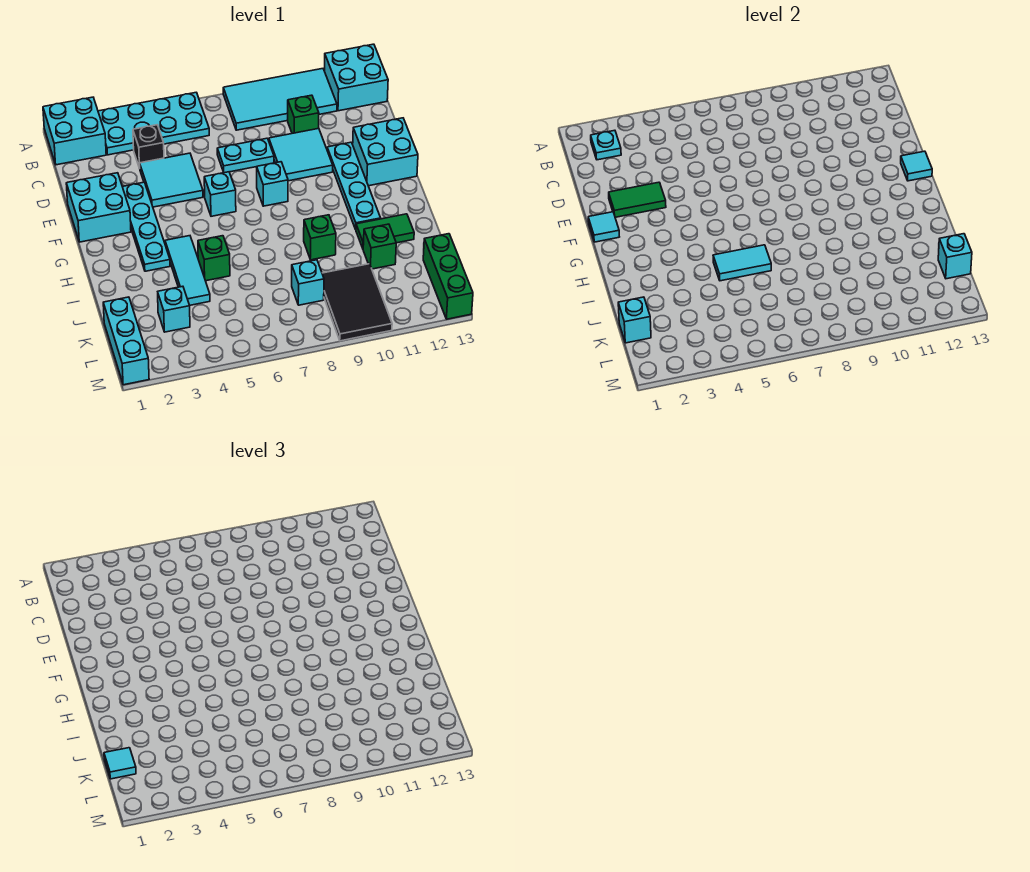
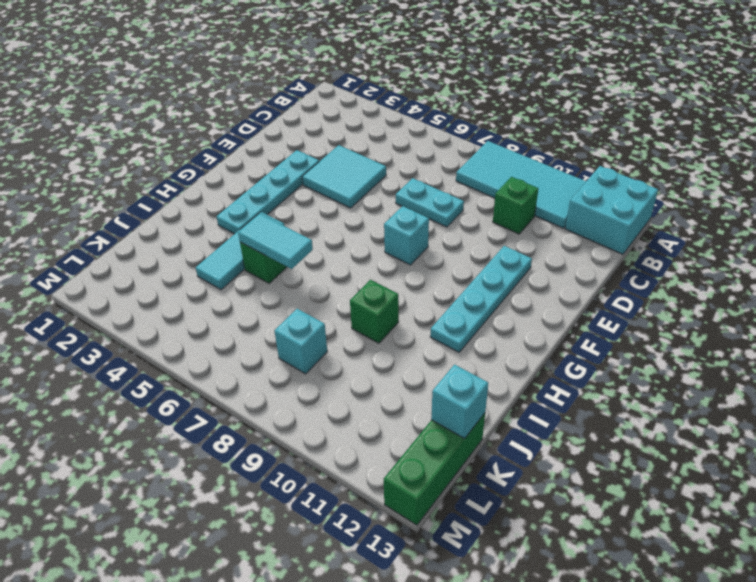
none -> cyan brick A1:B2 level 1
none -> cyan plate A3:B6 level 1
none -> black brick C4 level 1
none -> cyan tile D9:E10 level 1

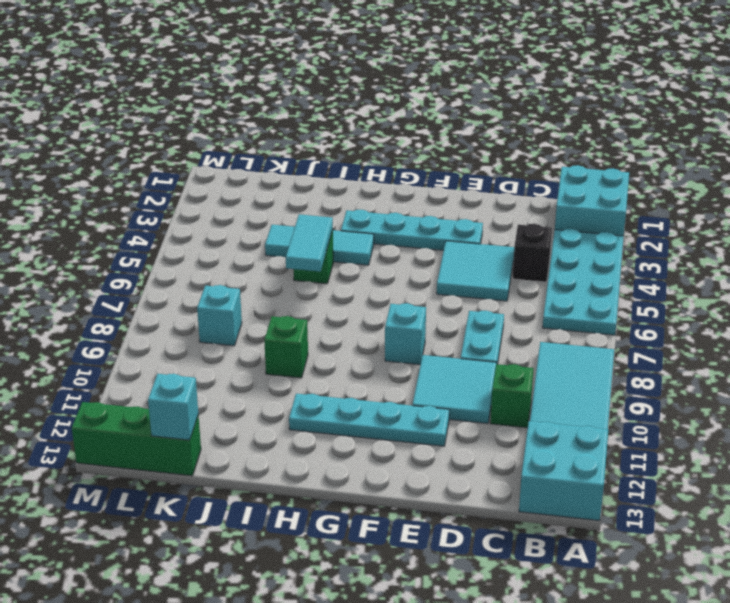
none -> cyan brick E1:F2 level 1
none -> cyan brick E12:F13 level 1
none -> cyan brick F6 level 1
none -> green tile I11:I12 level 1

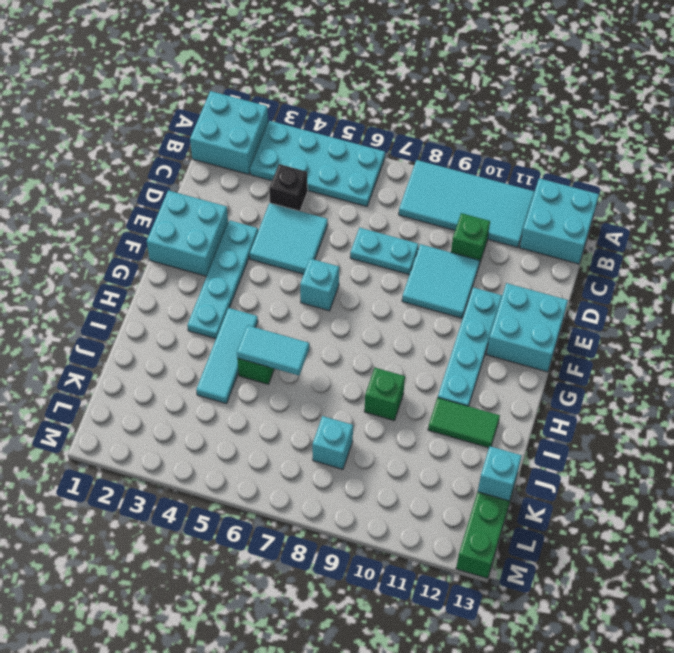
none -> cyan brick F8 level 1
none -> green brick J11 level 1
none -> cyan brick K1:M1 level 1
none -> cyan brick K3 level 1

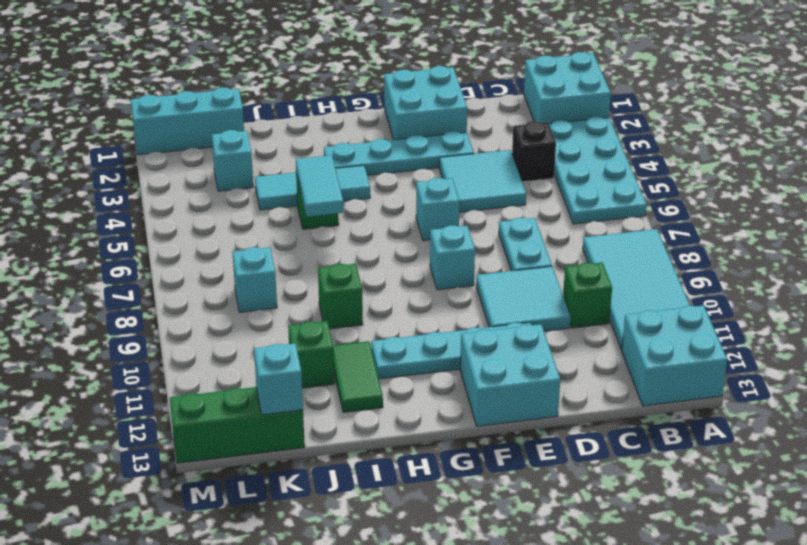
none -> black tile K9:M10 level 1
none -> cyan plate B2 level 2
none -> green tile E2:E3 level 2
none -> cyan tile F1 level 2

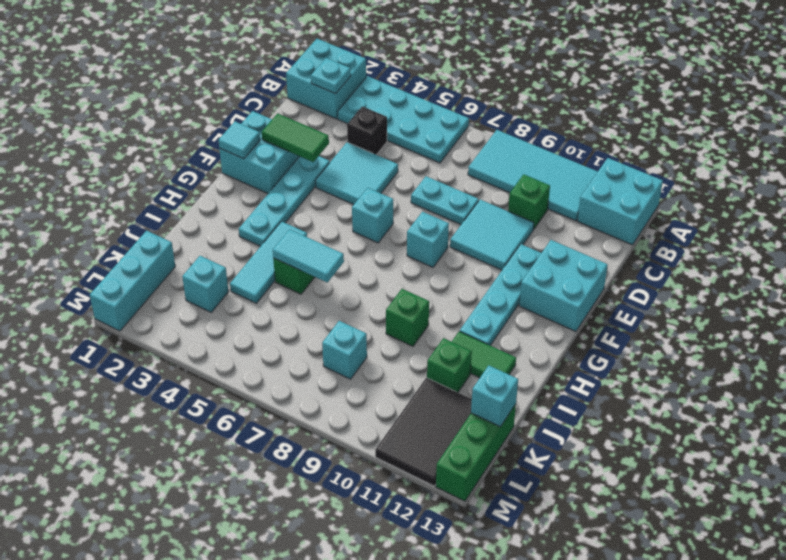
black tile K11:M12 level 1 -> black tile K9:M10 level 1
none -> cyan tile F13 level 2
none -> cyan brick K1 level 2
none -> cyan tile K1 level 3

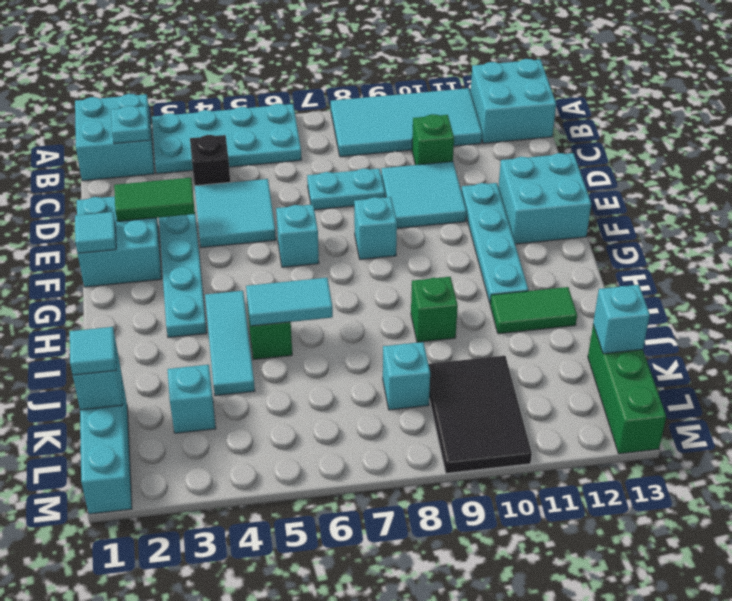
none -> green brick J11 level 1
none -> cyan tile F13 level 2

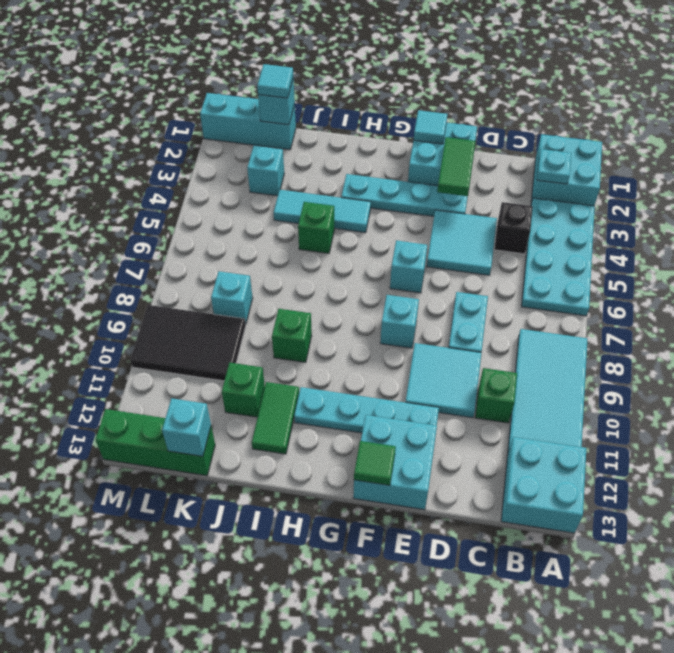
green tile F13 level 2 -> cyan tile F13 level 2
none -> cyan tile I5:I6 level 2

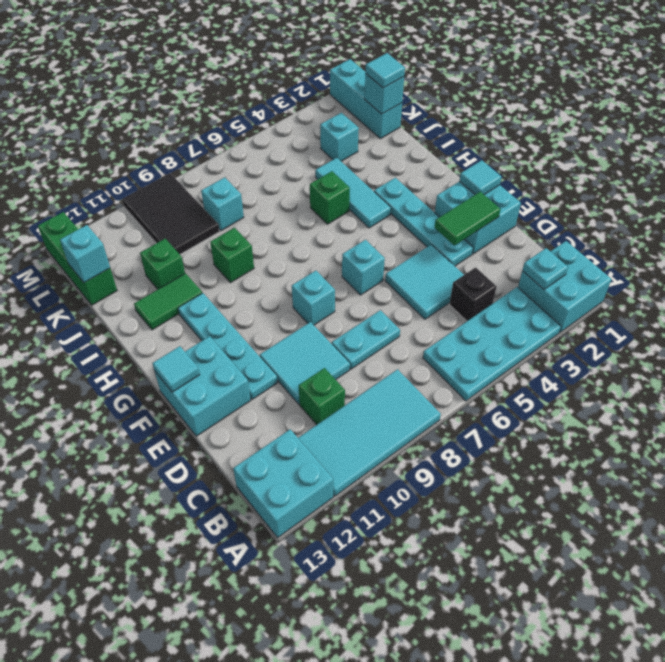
none -> cyan tile I5:I6 level 2

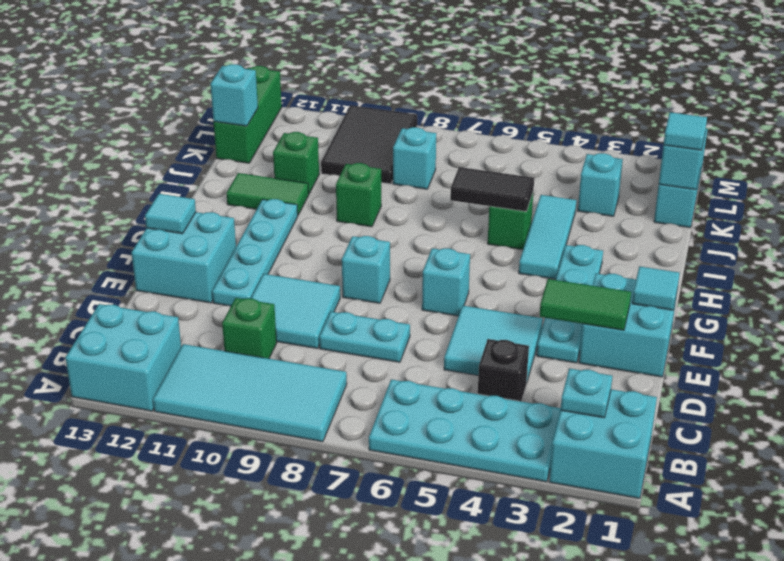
black tile I5:I6 level 2 -> cyan tile I5:I6 level 2

